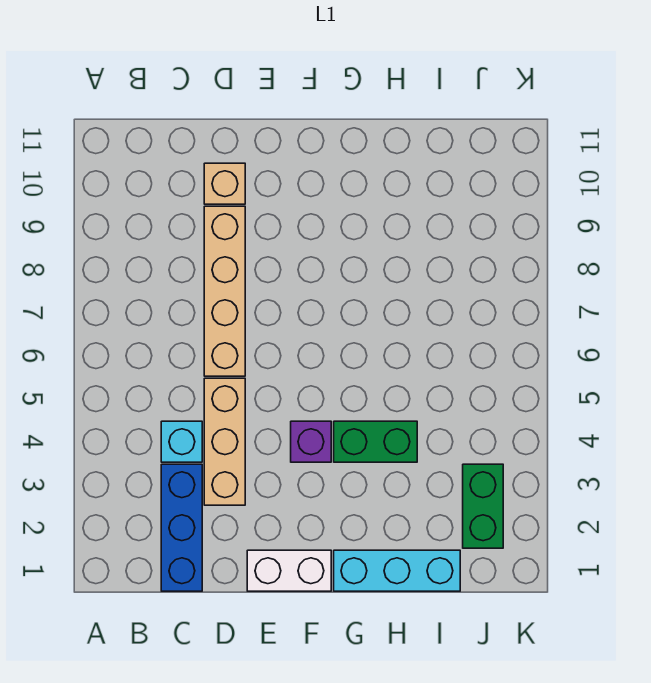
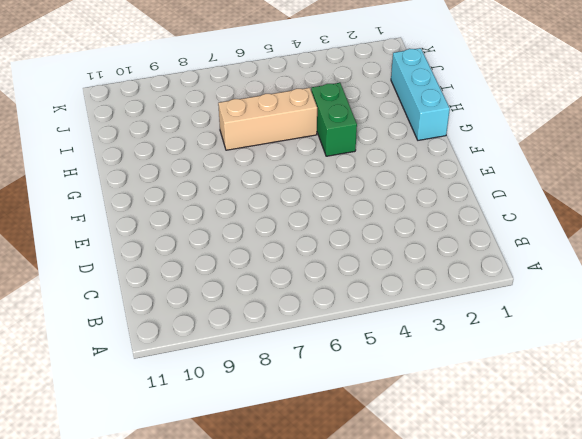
tan brick H5:H7 level 1 -> tan brick D3:D5 level 1
none -> blue brick C1:C3 level 1
none -> cyan brick C4 level 1

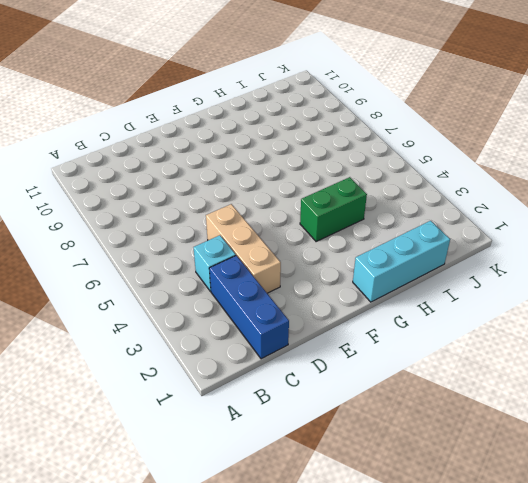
none -> tan brick D6:D9 level 1
none -> tan brick D10 level 1

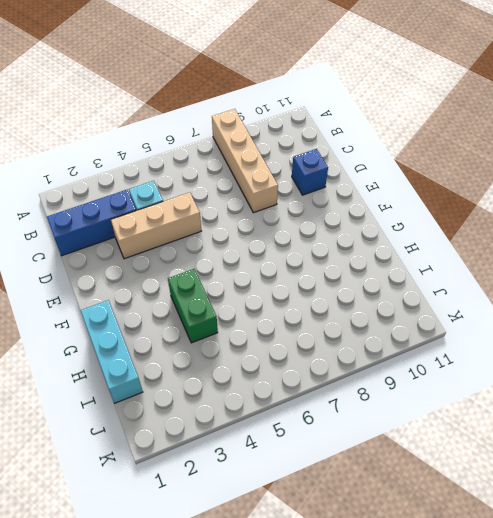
tan brick A8:D8 level 1 -> tan brick D6:D9 level 1
blue brick D10 level 1 -> tan brick D10 level 1
none -> white brick E1:F1 level 1
none -> purple brick F4 level 1

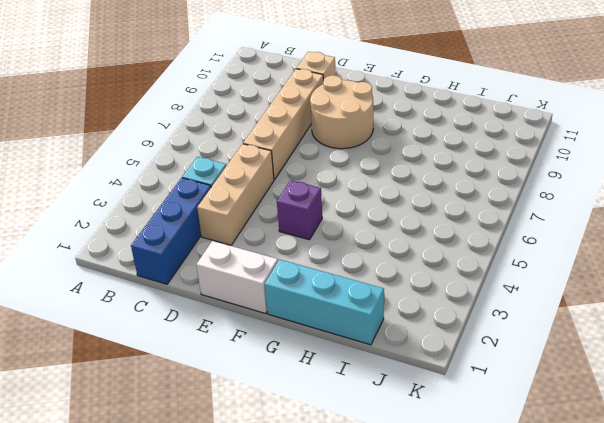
tan round brick E8:F9 level 1 -> none
none -> green brick G4:H4 level 1
none -> green brick J2:J3 level 1

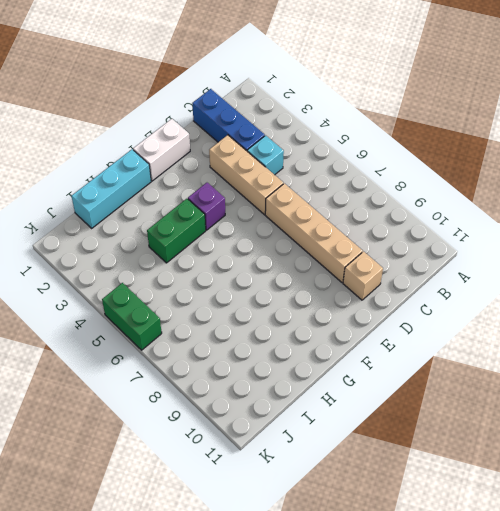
green brick K5:K6 level 1 -> green brick J2:J3 level 1

